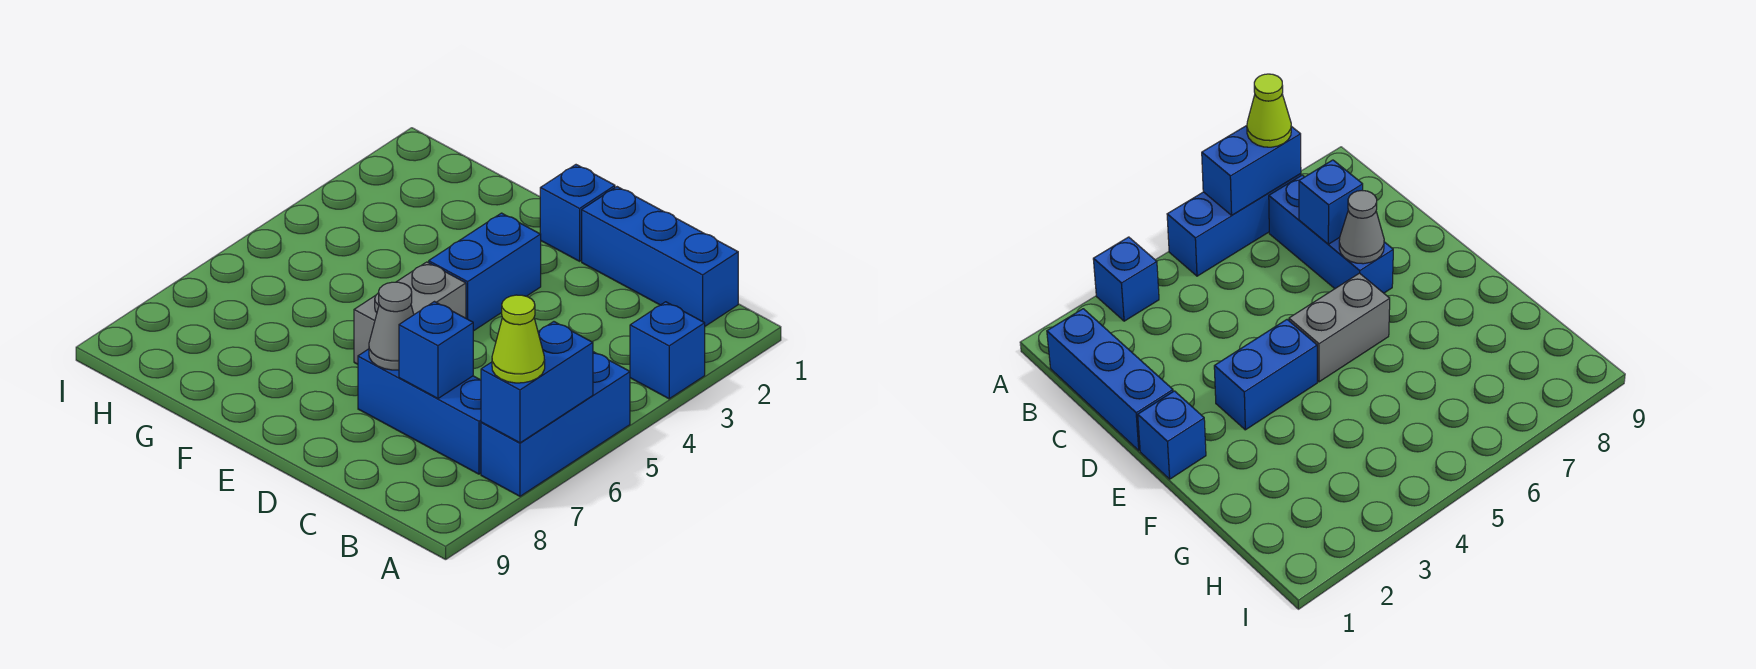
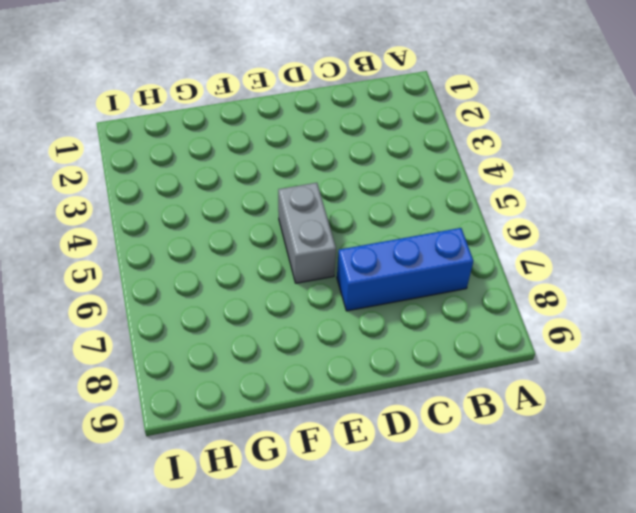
none -> blue brick A3 level 1
none -> blue brick A5:A7 level 1

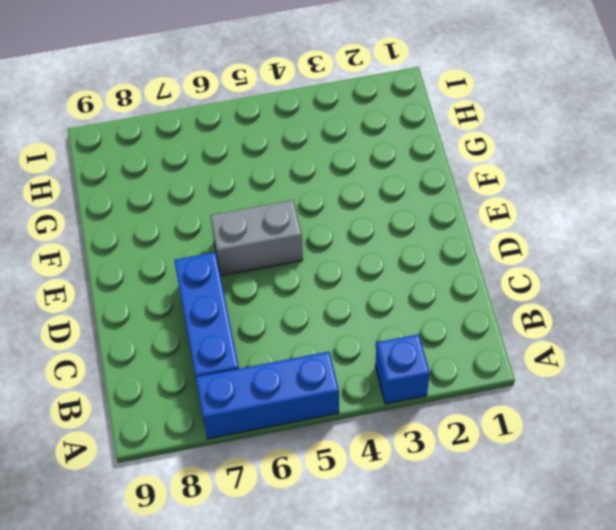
none -> blue brick B1:D1 level 1
none -> blue brick E1 level 1

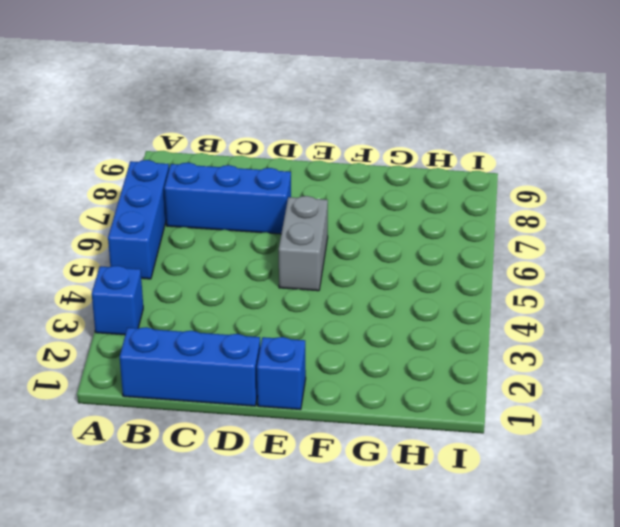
none -> blue brick E3:E4 level 1
none -> blue brick A6:A7 level 2

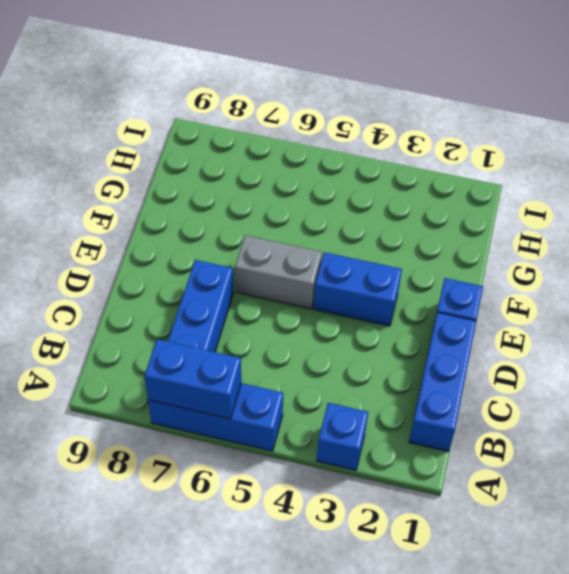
none -> blue brick C7 level 2
none -> grey cone D7 level 2

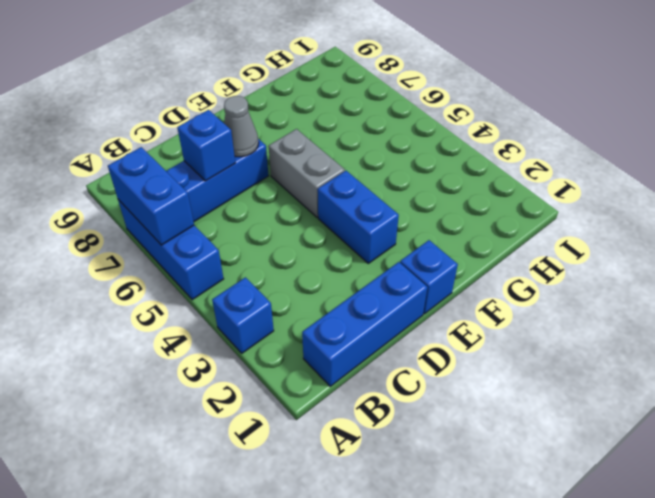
none -> lime cone A7 level 3

